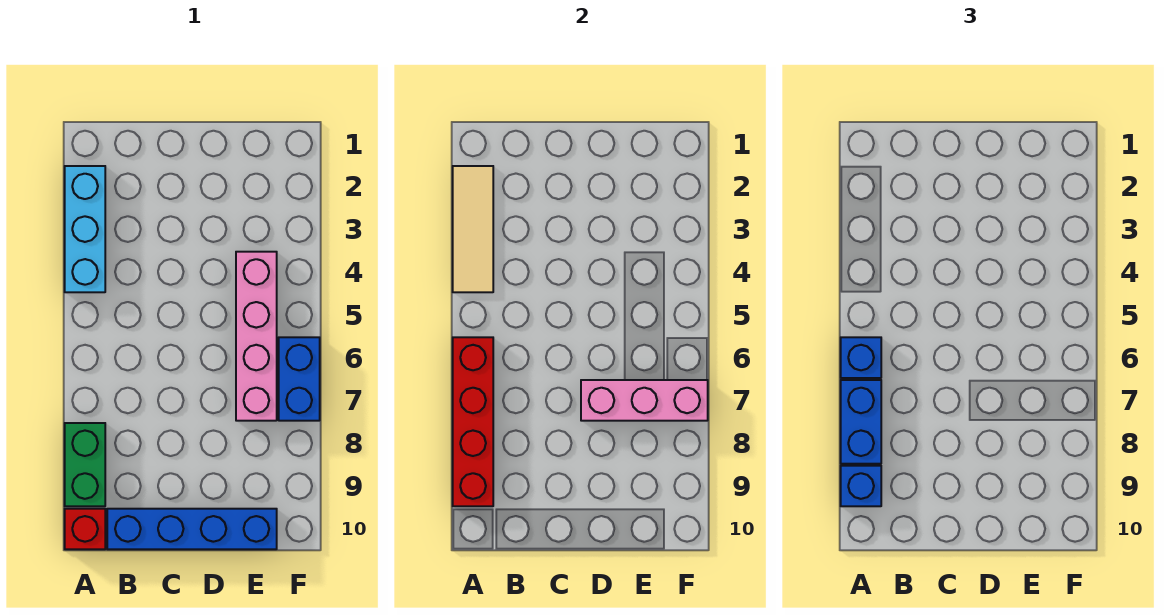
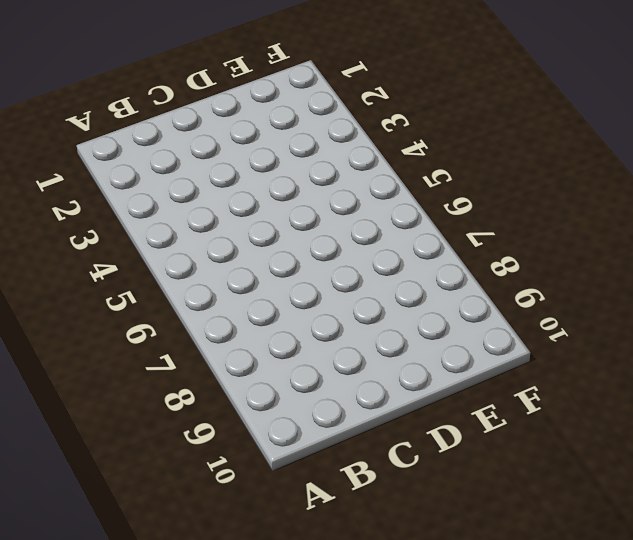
none -> cyan brick A2:A4 level 1
none -> green brick A8:A9 level 1
none -> red brick A10 level 1

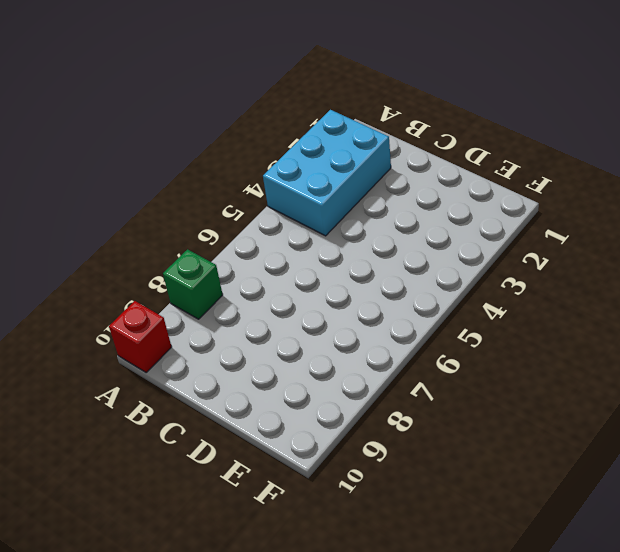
cyan brick A2:B4 level 1 -> cyan brick A2:A4 level 1
green brick A8 level 1 -> green brick A8:A9 level 1
none -> blue brick B10:E10 level 1
none -> pink brick E4:E7 level 1
none -> blue brick F6:F7 level 1

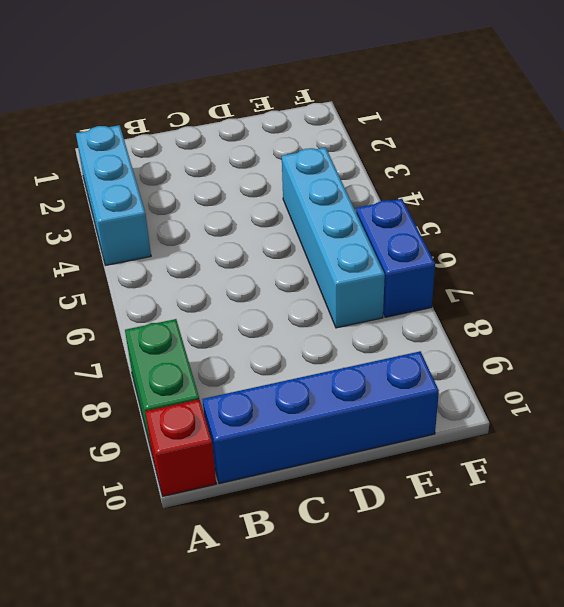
cyan brick E4:E7 level 1 -> pink brick E4:E7 level 1
none -> tan tile A2:A4 level 2
none -> red brick A6:A9 level 2
none -> pink brick D7:F7 level 2

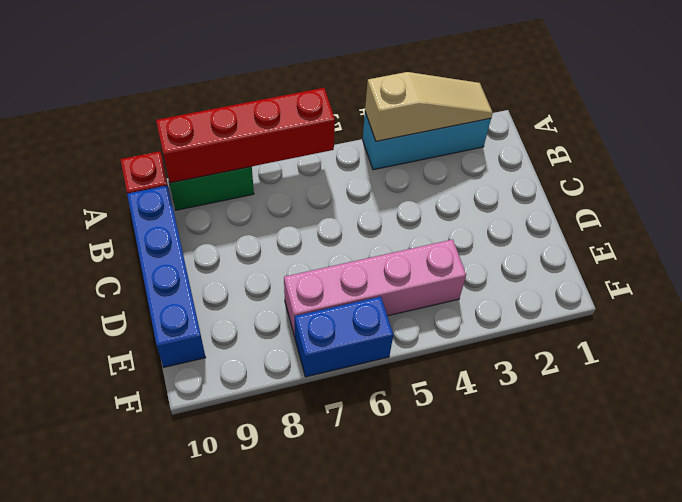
tan slope A2:A4 level 2 top 4 -> tan tile A2:A4 level 2
none -> pink brick D7:F7 level 2
none -> blue brick A6 level 3
none -> blue brick A7:A8 level 3

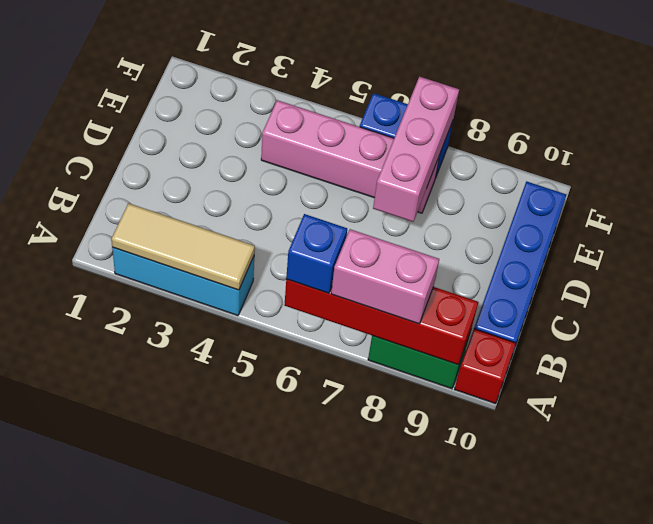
pink brick A7:A8 level 3 -> blue brick A7:A8 level 3
none -> blue brick A9 level 3

